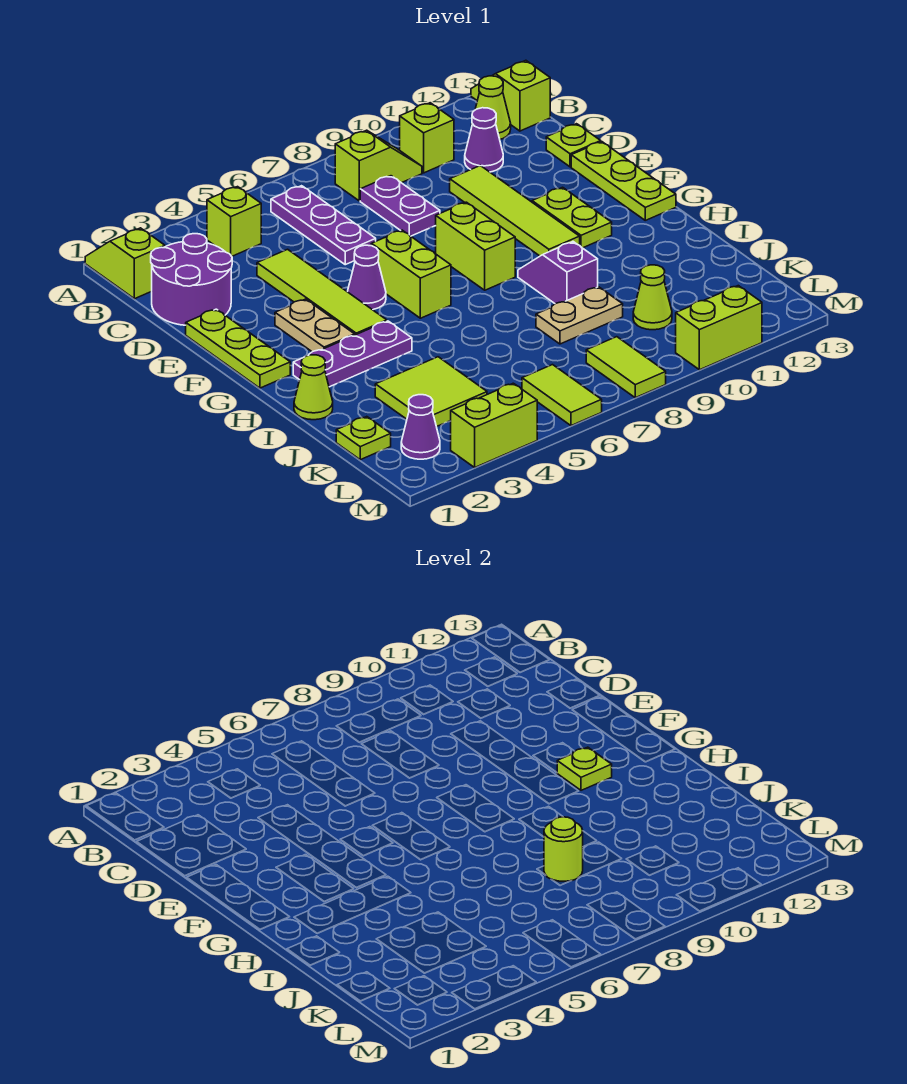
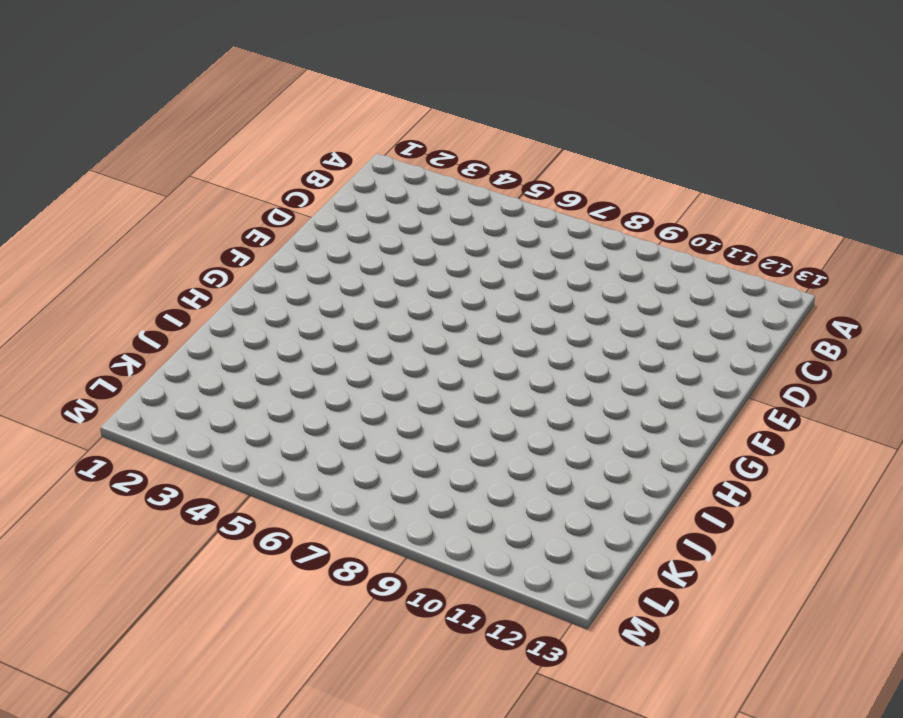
none -> lime slope A1:B1 level 1 top B
none -> lime slope A13:B13 level 1 top B
none -> lime brick B4 level 1
none -> purple plate B6:D6 level 1

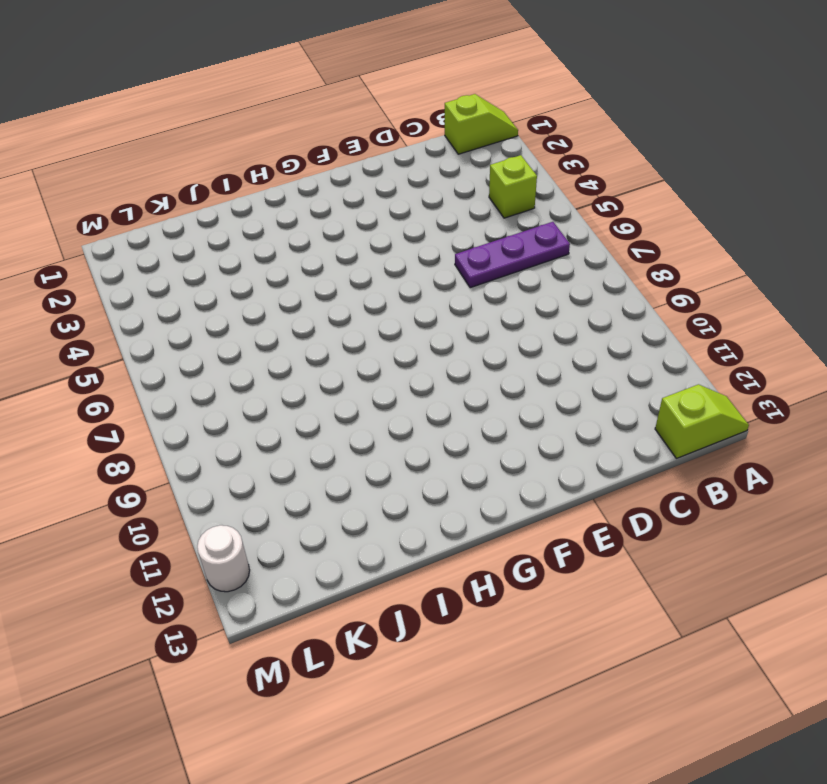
white round brick M12 level 1 -> none
none -> lime slope B8:B9 level 1 top 8
none -> lime brick B10 level 1
none -> lime cone B12 level 1
none -> purple round brick C1:D2 level 1

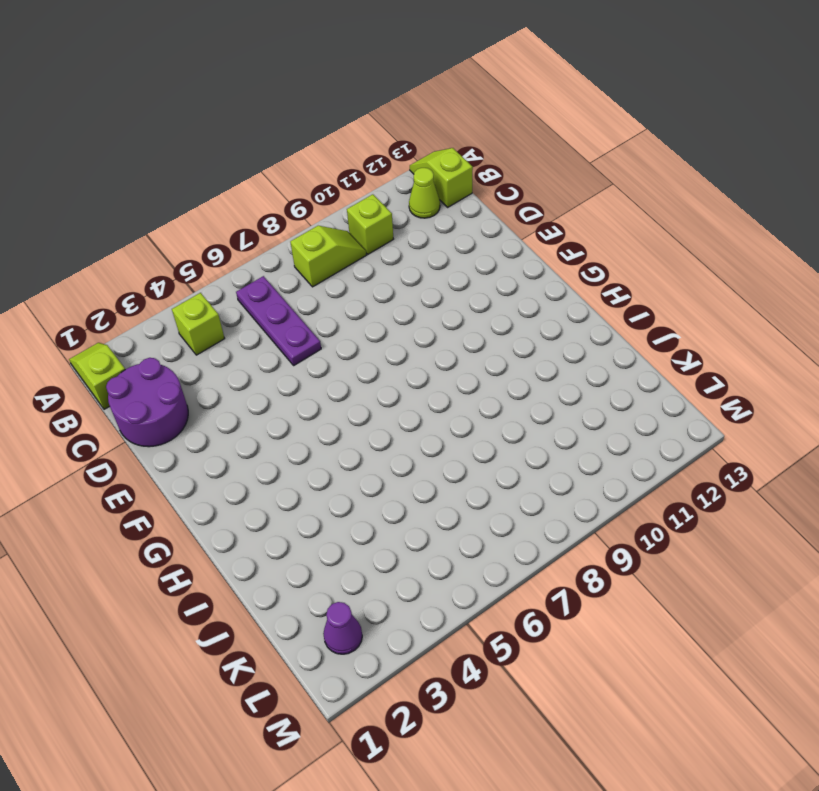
none -> purple plate C8:D8 level 1
none -> purple cone C11 level 1
none -> lime tile D4:G4 level 1
none -> lime tile D10:G10 level 1

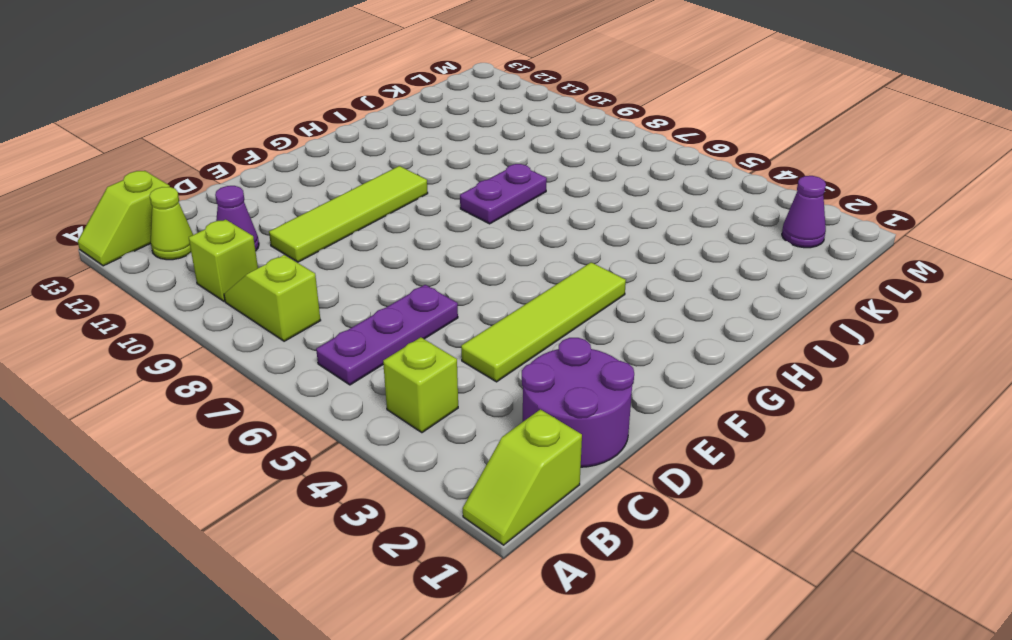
purple plate H8:I8 level 1 -> purple plate C8:D8 level 1
none -> lime plate D13 level 1
none -> lime plate E1:G1 level 1
none -> lime plate E13:G13 level 1
none -> tan plate F3:G3 level 1

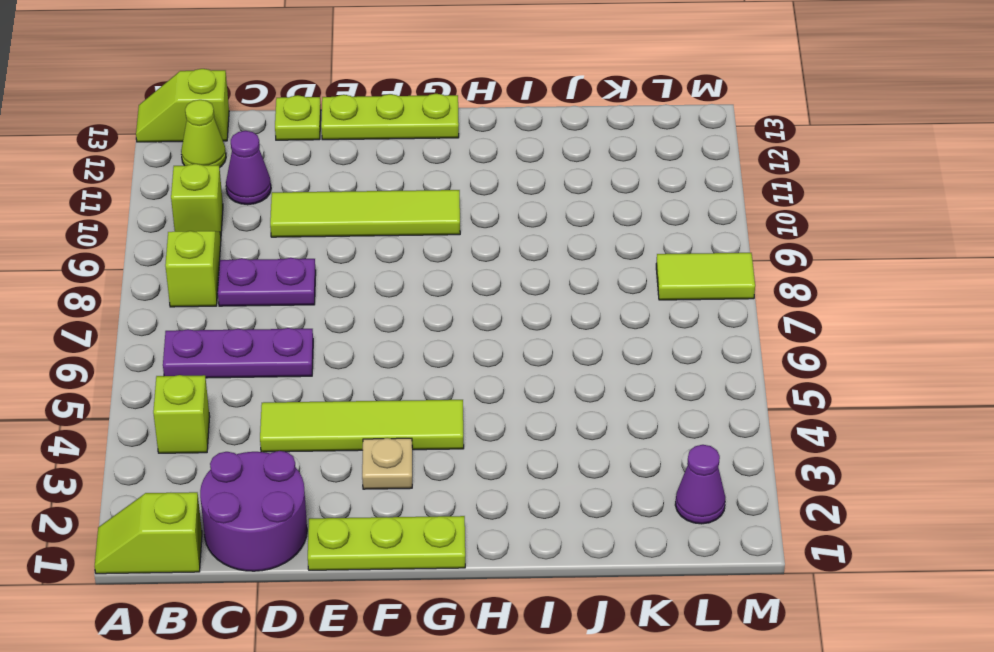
tan plate F3 level 1 -> tan plate F3:G3 level 1
none -> purple cone F5 level 1
none -> lime brick F6:G6 level 1
none -> lime brick F8:G8 level 1
none -> lime plate F11:G11 level 1

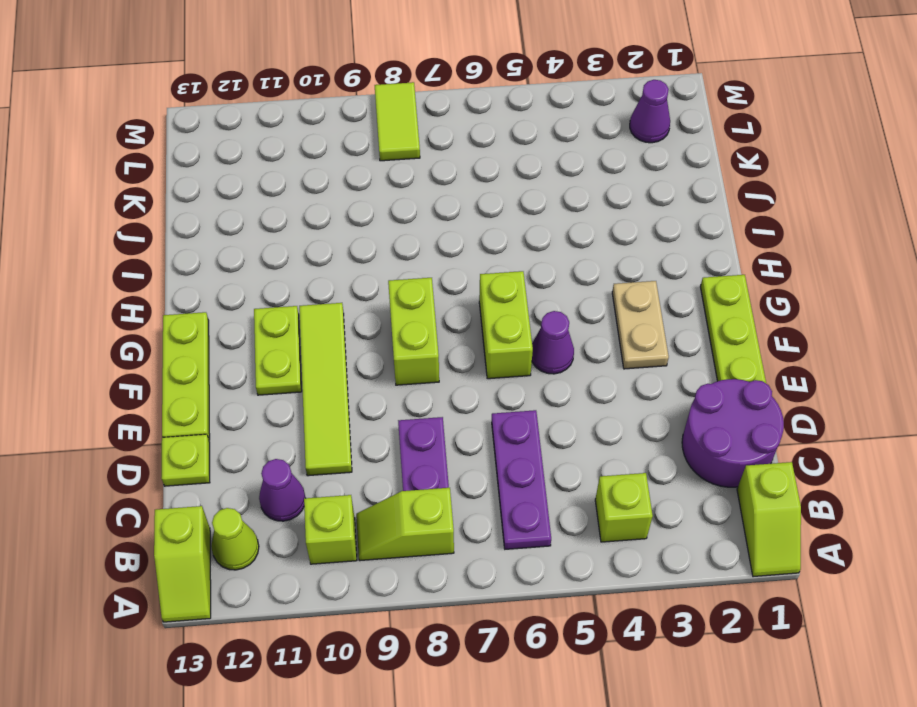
none -> lime tile D4:G4 level 1
none -> purple plate H2:H4 level 1
none -> purple slope H9:I9 level 1 top I
none -> lime cone I1 level 1

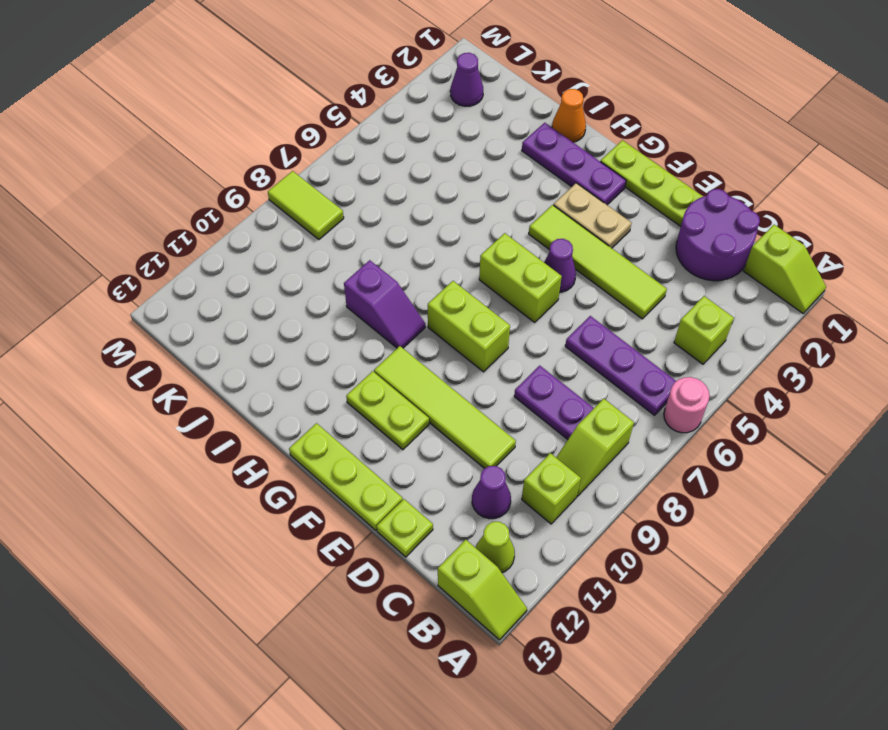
pink round brick A6 level 1 -> none
purple plate G2:I2 level 1 -> purple plate H2:H4 level 1
orange cone I1 level 1 -> lime cone I1 level 1
none -> lime tile J3:K4 level 1
none -> tan plate J8:J9 level 1
none -> lime plate K1 level 1
none -> lime cone K10 level 1

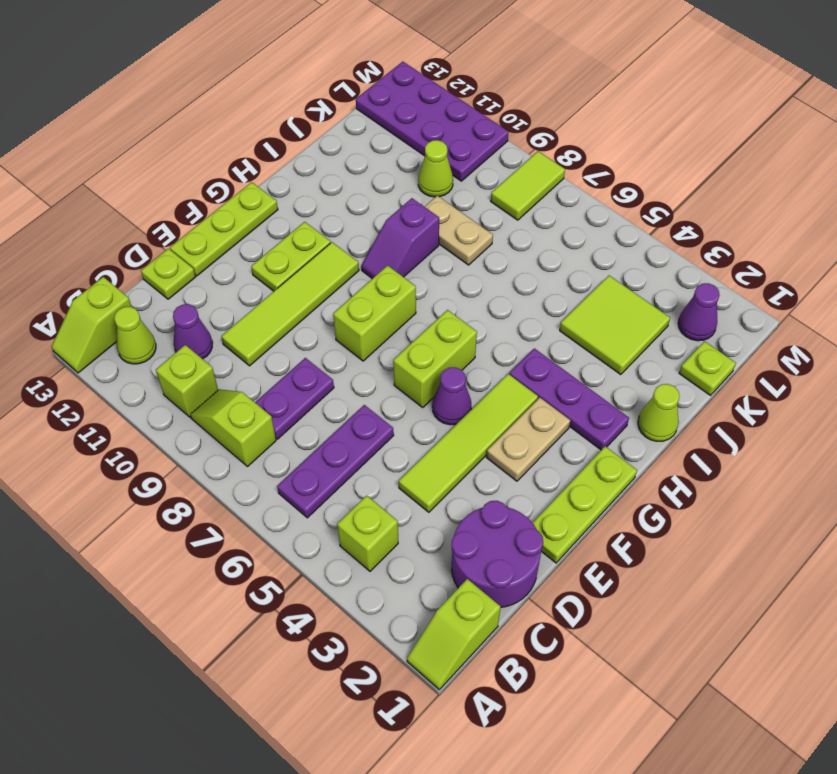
purple plate L10:M13 level 1 -> lime brick M10:M11 level 1
none -> lime tile L6:M6 level 1
none -> lime brick M3:M4 level 1
none -> lime plate G11 level 2
none -> lime round brick J8 level 2

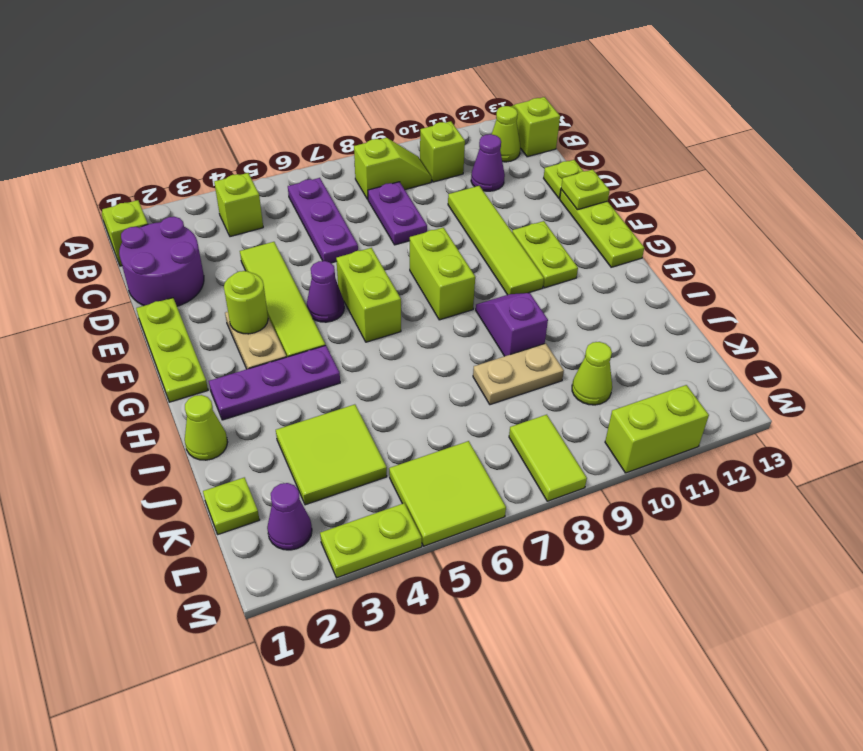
lime plate E13 level 2 -> lime plate G11 level 2
lime round brick F3 level 2 -> lime round brick J8 level 2
lime tile L5:M6 level 1 -> lime tile L6:M6 level 1
lime plate M3:M4 level 1 -> lime brick M3:M4 level 1

